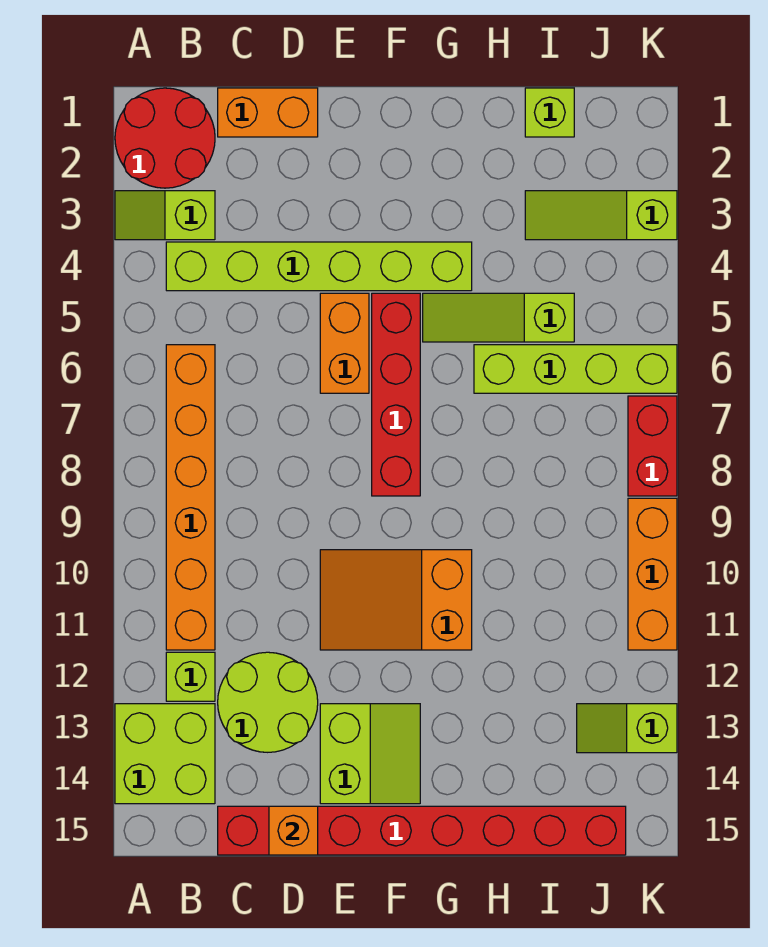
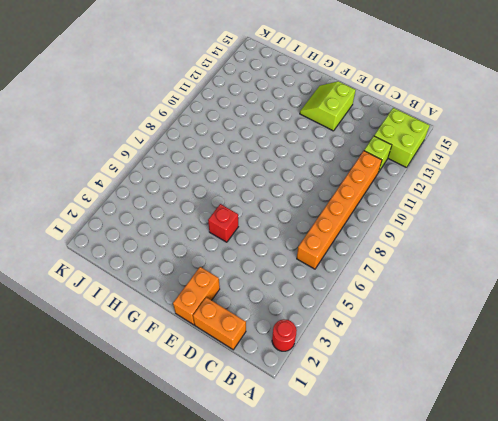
red round brick A2 level 1 -> red round brick A1:B2 level 1
orange brick E1:E2 level 1 -> orange brick E5:E6 level 1
red brick F5 level 1 -> red brick F5:F8 level 1
none -> lime slope A3:B3 level 1 top B
none -> lime brick B4:G4 level 1
none -> lime round brick C12:D13 level 1

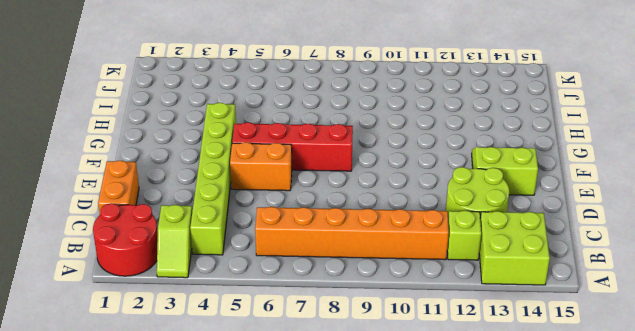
none -> red brick C15:J15 level 1
none -> orange slope E10:G11 level 1 top G
none -> lime slope G5:I5 level 1 top I

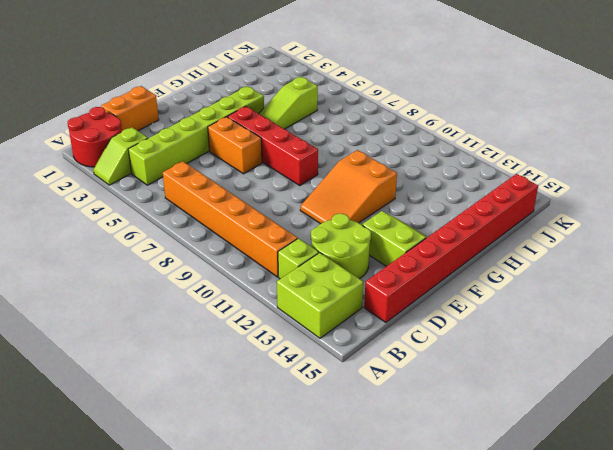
none -> lime brick H6:K6 level 1
none -> lime brick I1 level 1
none -> lime slope I3:K3 level 1 top K

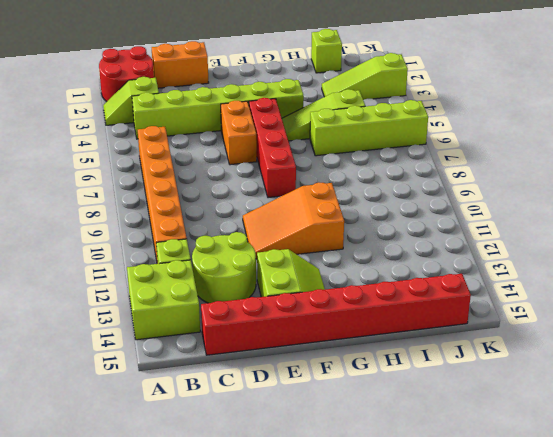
none -> lime slope J13:K13 level 1 top K
none -> red brick K7:K8 level 1
none -> orange brick K9:K11 level 1

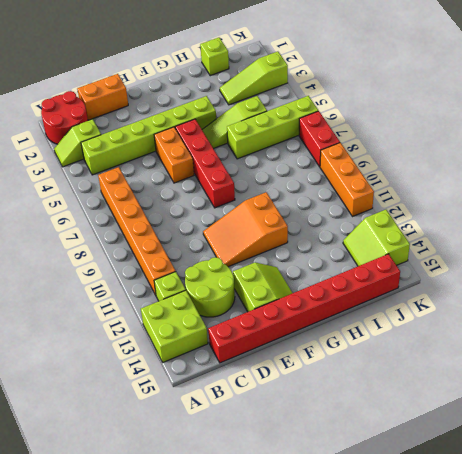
lime slope J13:K14 level 1 top K -> lime slope J13:K13 level 1 top K
none -> orange brick D15 level 2

